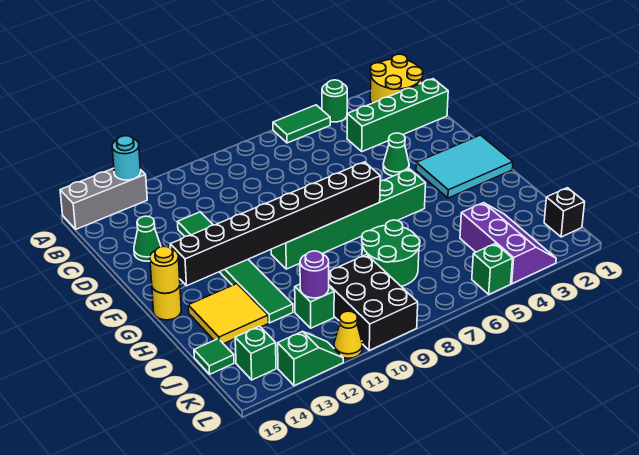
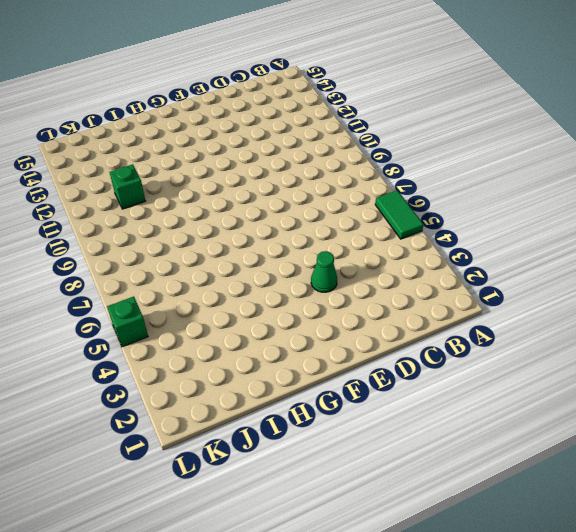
none -> yellow round brick A1:B2 level 1
none -> green round brick A4 level 1
none -> grey brick A13:A15 level 1

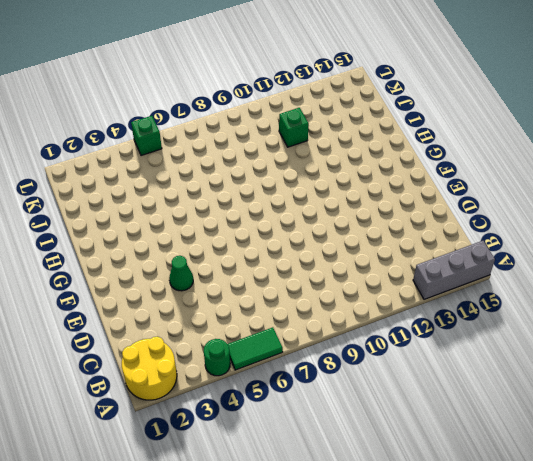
none -> green brick C1:C4 level 1
none -> green tile D12:I12 level 1
none -> green cone D14 level 1

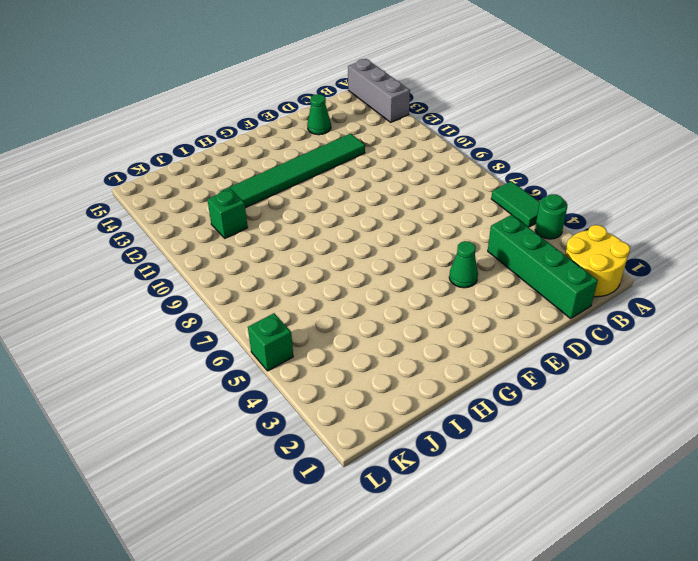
none -> cyan tile F1:G3 level 1
none -> green brick G5:G10 level 1
none -> yellow round brick G15 level 1

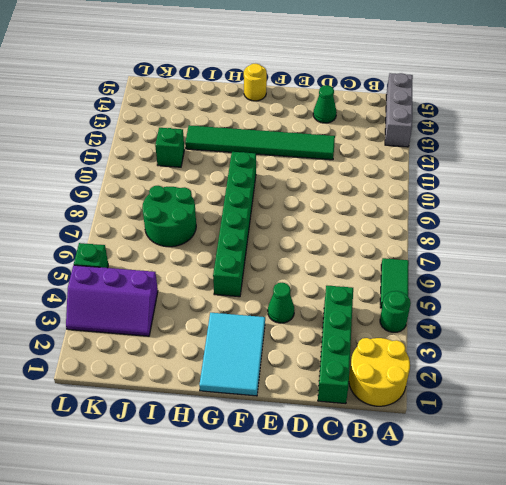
none -> yellow tile H13:I14 level 1
none -> black brick J9:L10 level 1
none -> green tile J15 level 1

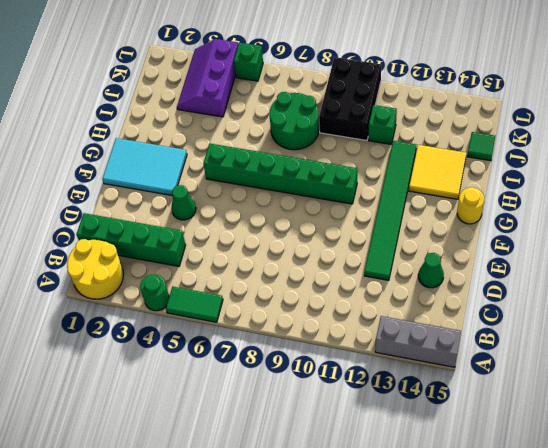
none -> black brick K1 level 1
none -> green brick K14 level 1
none -> yellow cone L11 level 1

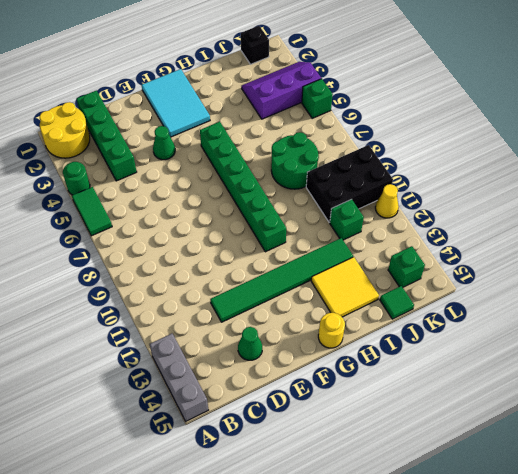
none -> green slope L12:L13 level 1 top 13
none -> cyan round brick A13 level 2
none -> black brick G7:G14 level 2

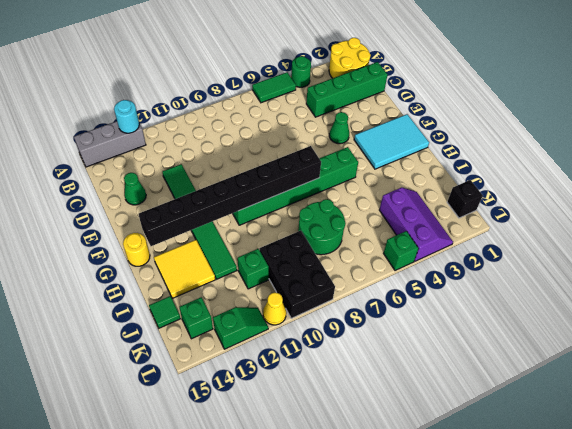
none -> yellow round brick G15 level 2
none -> purple round brick J11 level 2

